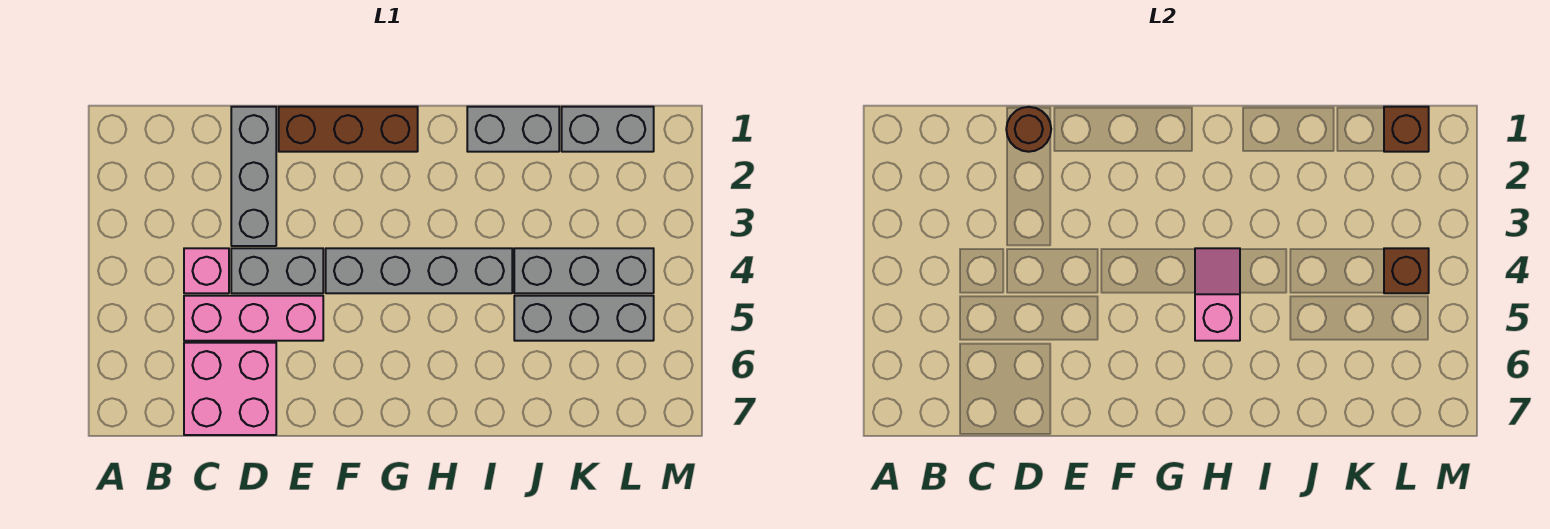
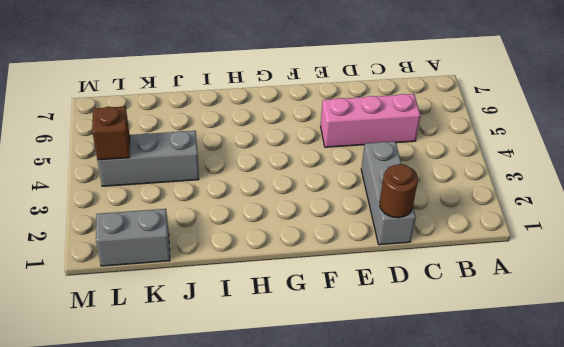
none -> pink brick C4 level 1
none -> pink brick C6:D7 level 1
none -> grey brick D4:E4 level 1

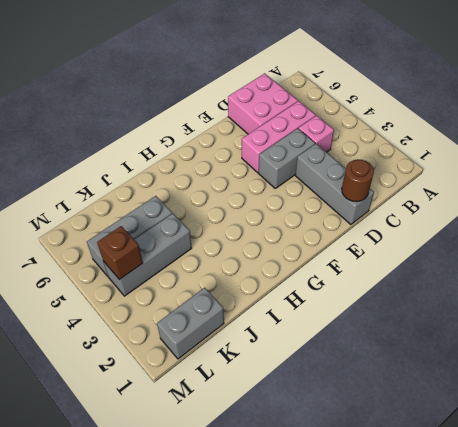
none -> brown brick E1:G1 level 1
none -> grey brick F4:I4 level 1
none -> grey brick I1:J1 level 1

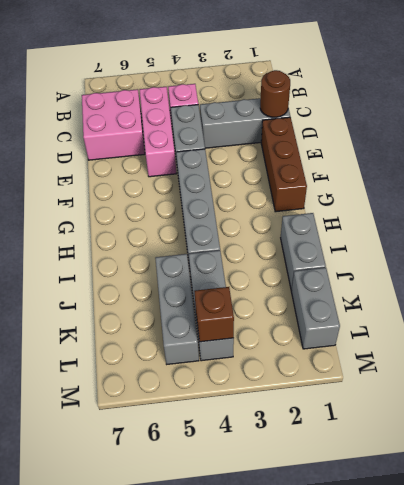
none -> pink slope H4:H5 level 2 top 5
none -> brown brick L1 level 2

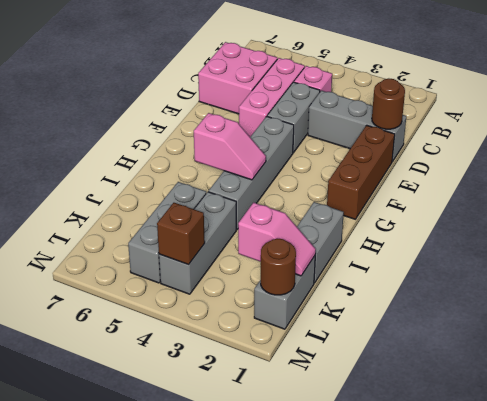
pink slope K1:K2 level 2 top 2 -> none
brown round brick L1 level 2 -> brown brick L1 level 2

